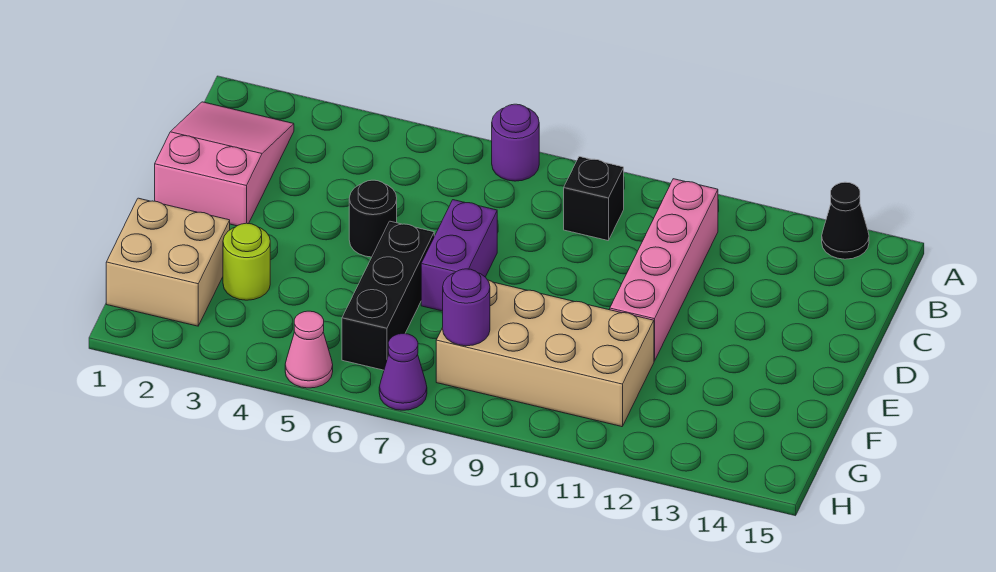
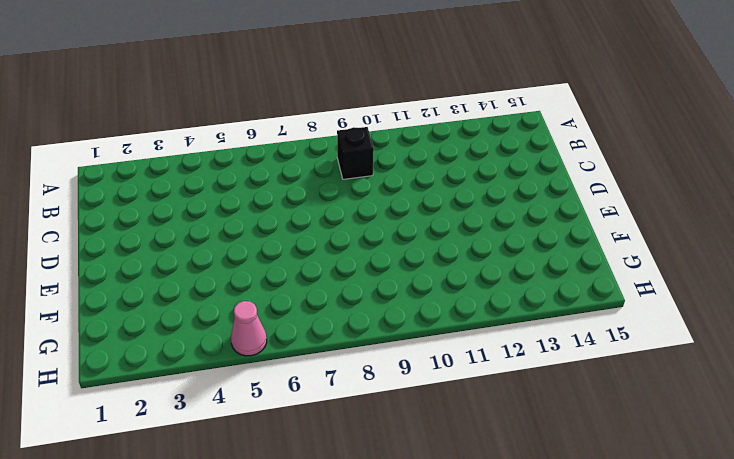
none -> purple round brick A7 level 1
none -> black cone A14 level 1
none -> pink slope B1:D2 level 1 top D

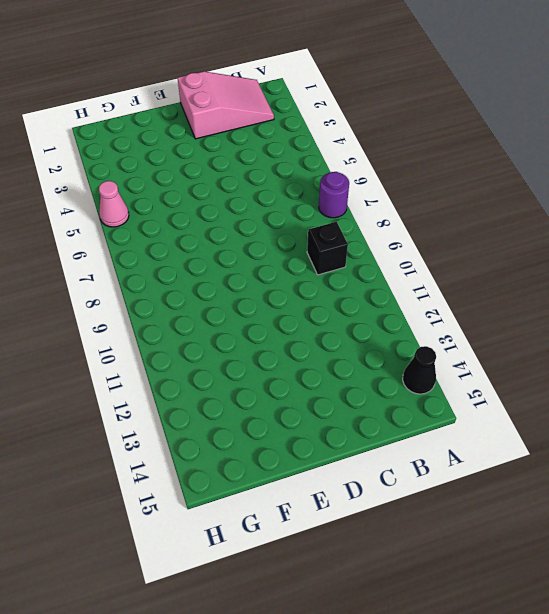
none -> pink brick B11:E11 level 1
none -> black round brick D5 level 1
none -> purple brick D7:E7 level 1

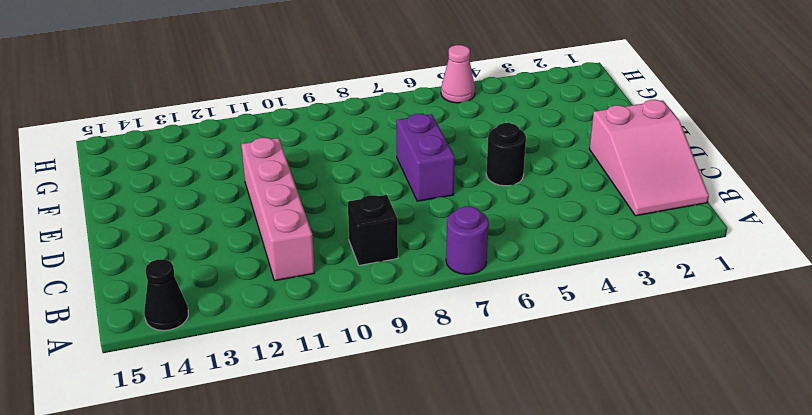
none -> black brick E6:G6 level 1
none -> tan brick F1:G2 level 1
none -> lime round brick F3 level 1

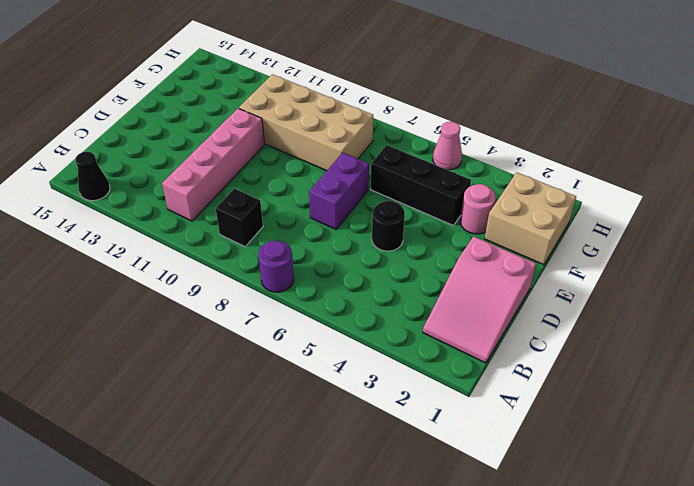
pink round brick F3 level 1 -> lime round brick F3 level 1
black brick F4:F6 level 1 -> black brick E6:G6 level 1
none -> purple cone H7 level 1
none -> purple round brick G8 level 2

